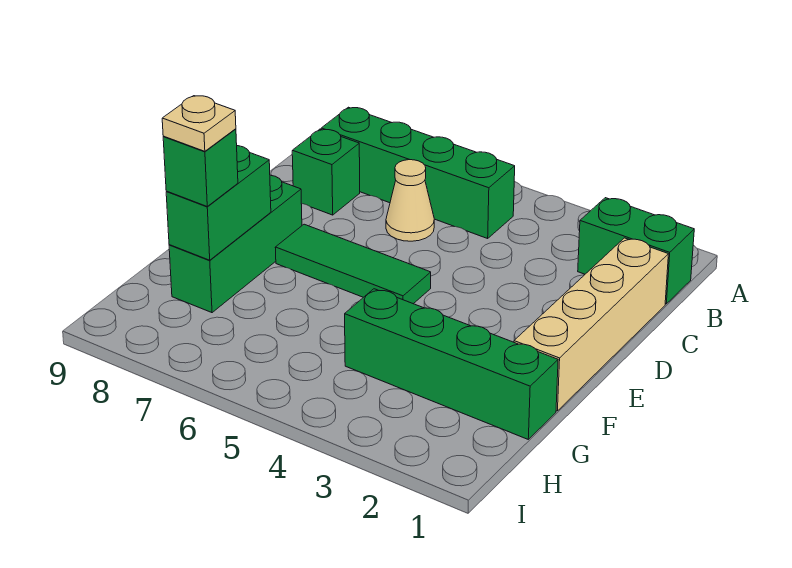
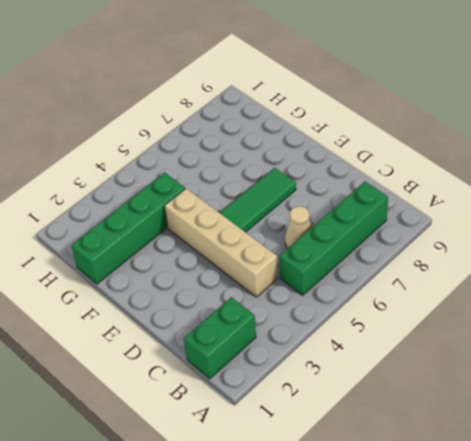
tan brick C4:F4 level 1 -> tan brick C1:F1 level 1
none -> green brick C8 level 1
none -> green brick E8:G8 level 1

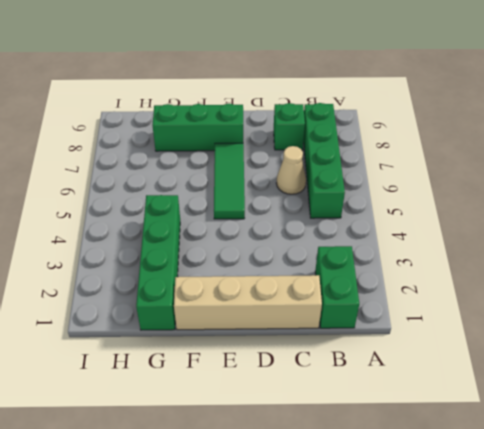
none -> green brick F8:G8 level 2
none -> green brick G8 level 3

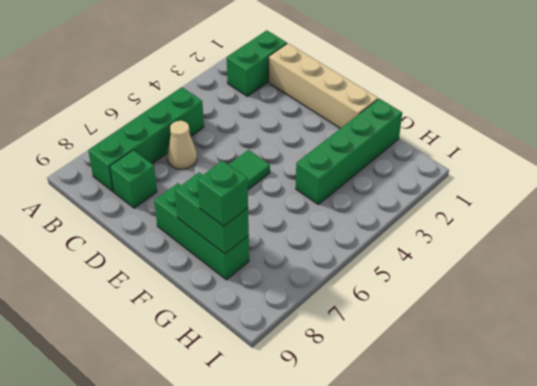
none -> tan plate G8 level 4

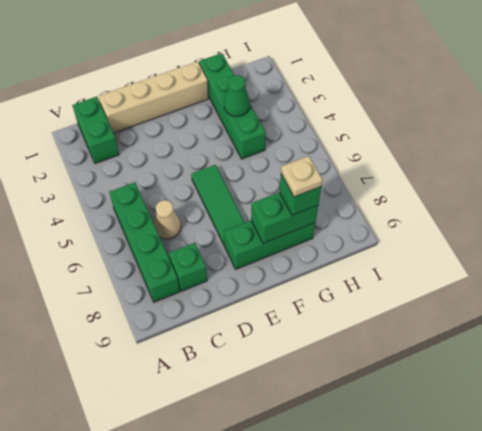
green cone G3 level 2 -> none

